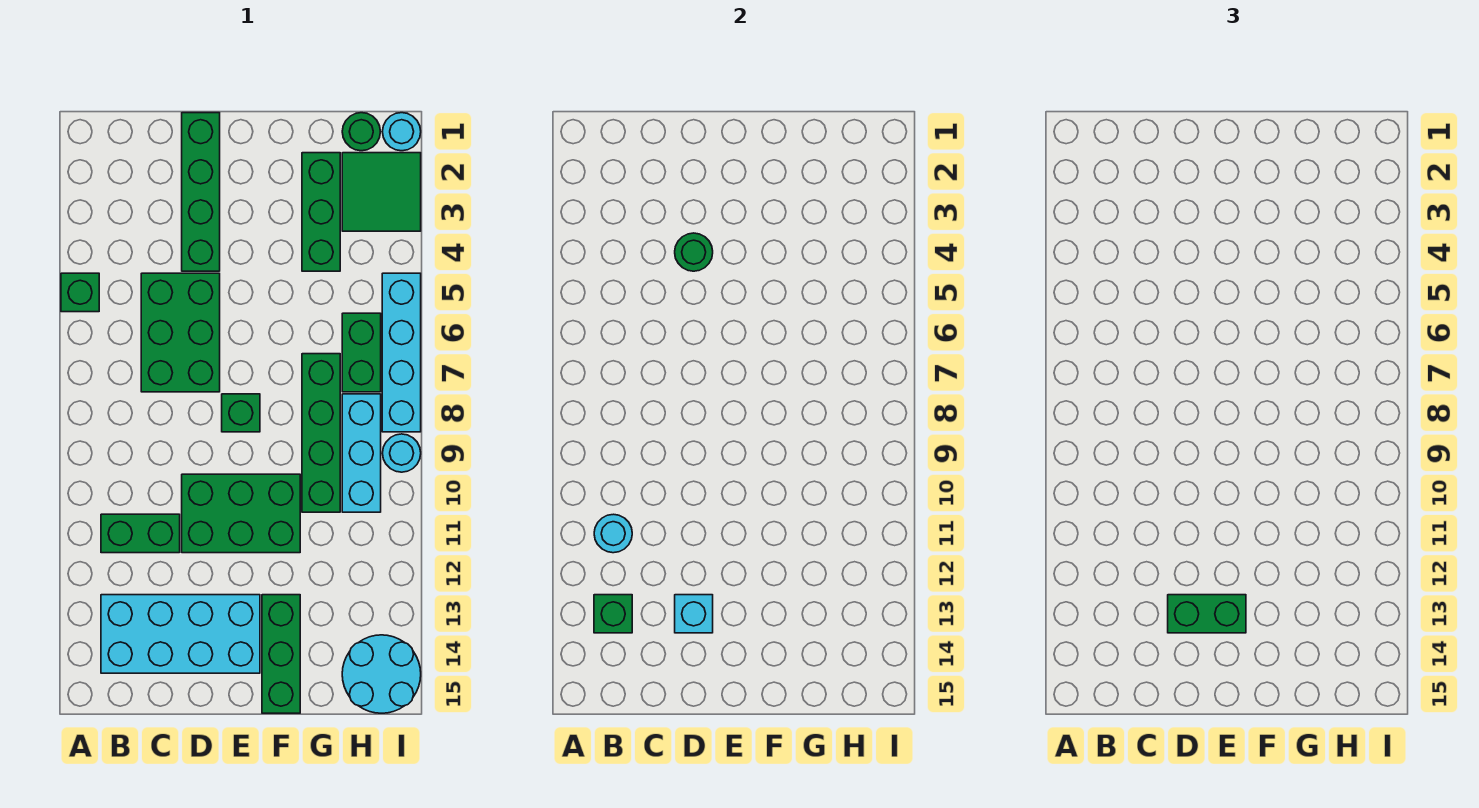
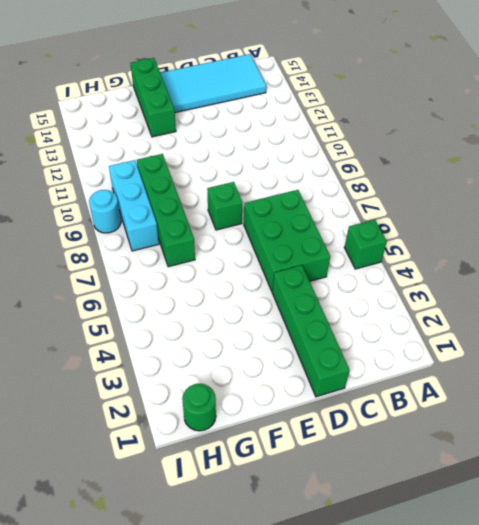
cyan tile B14:E15 level 1 -> cyan brick B13:E14 level 1
none -> green brick B11:C11 level 1
none -> green brick D10:F11 level 1
none -> green brick G2:G4 level 1

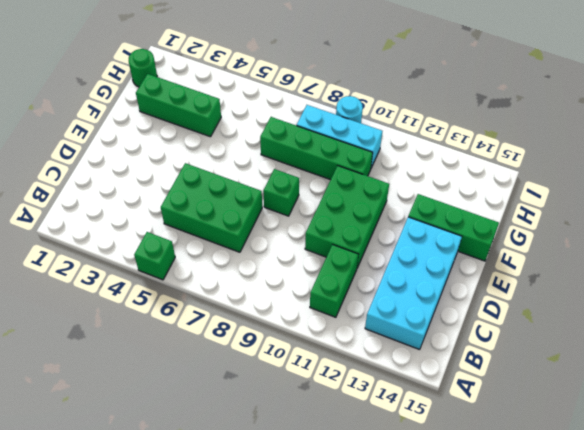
none -> green brick D1:D4 level 1
none -> green tile H2:I3 level 1
none -> green brick H6:H7 level 1

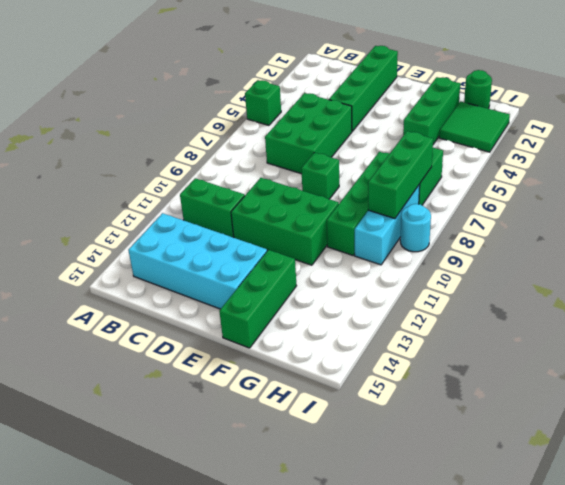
green brick H7:H9 level 2 -> none
none -> cyan round brick H14:I15 level 1
none -> cyan round brick I1 level 1
none -> cyan brick I5:I8 level 1

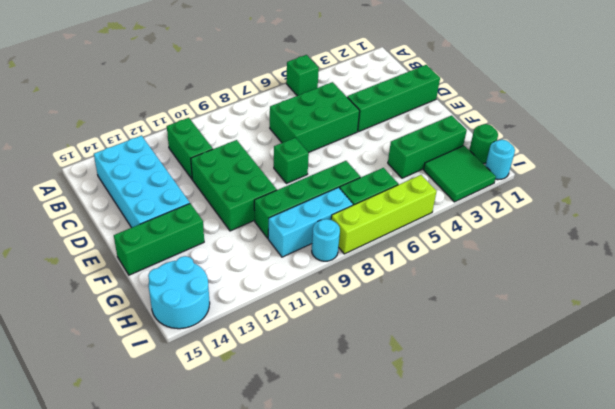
lime brick I5:I8 level 1 -> cyan brick I5:I8 level 1
none -> cyan round brick B11 level 2
none -> green brick B13 level 2
none -> green round brick D4 level 2

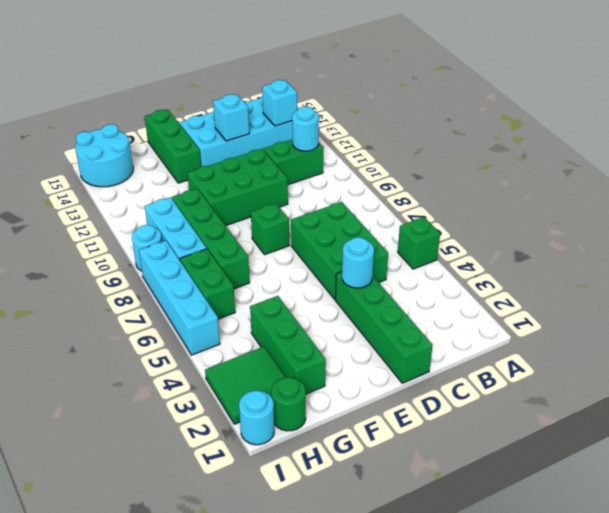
cyan brick B13 level 2 -> green brick B13 level 2
cyan round brick D4 level 2 -> green round brick D4 level 2
none -> green brick D13:E13 level 3

